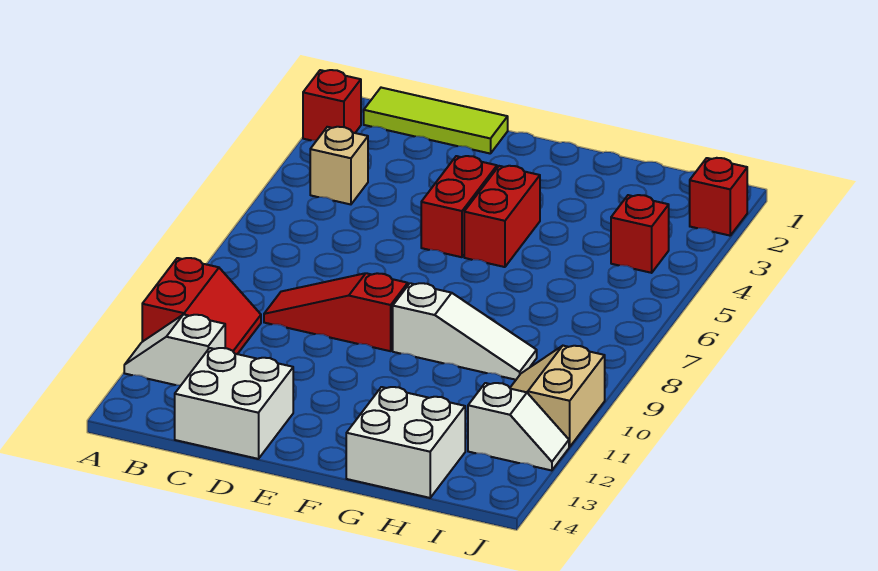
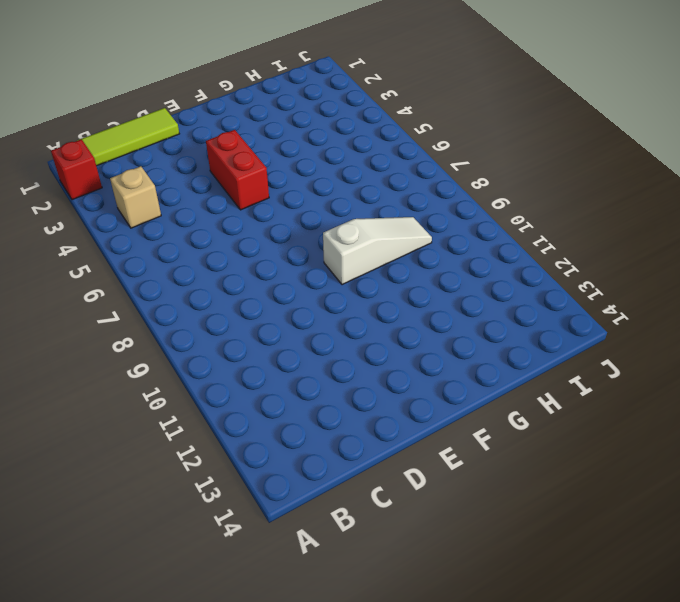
none -> red slope A10:B11 level 1 top A
none -> white slope A12:B12 level 1 top B
none -> red slope C9:E9 level 1 top E

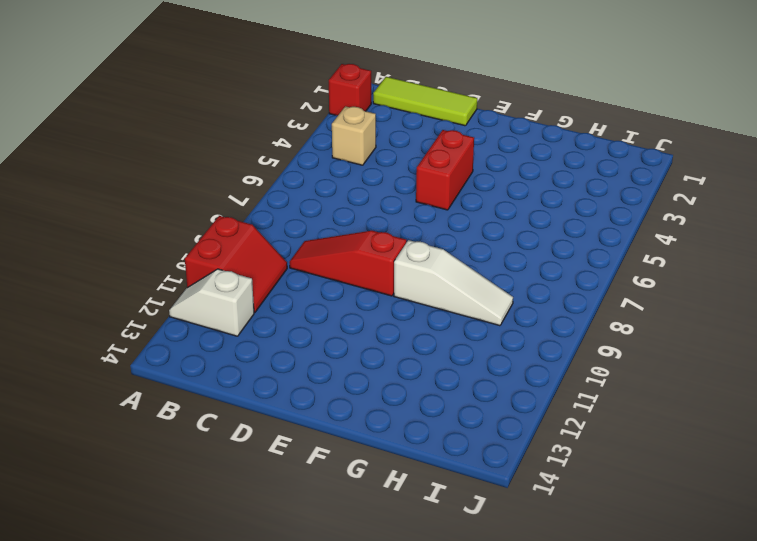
none -> white brick C13:D14 level 1
none -> red brick F4:F5 level 1
none -> white brick G13:H14 level 1

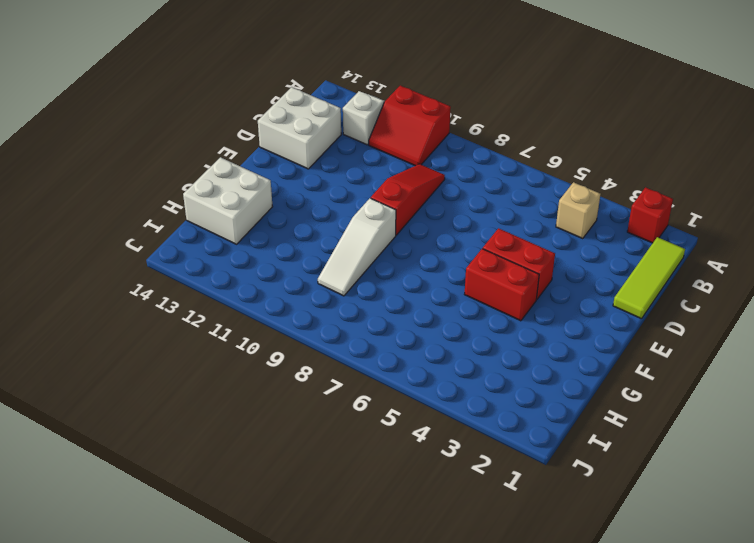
none -> red brick I4 level 1
none -> tan slope I10:J11 level 1 top J
none -> white slope I12:J12 level 1 top I

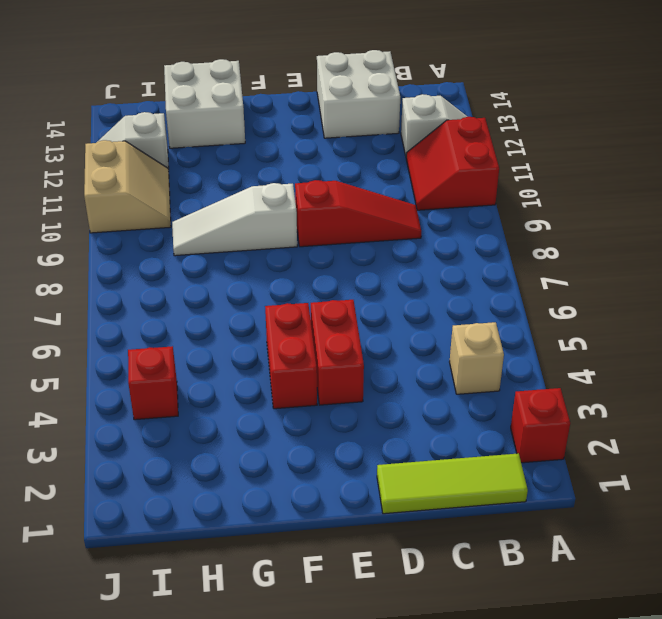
none -> red brick J2 level 1

